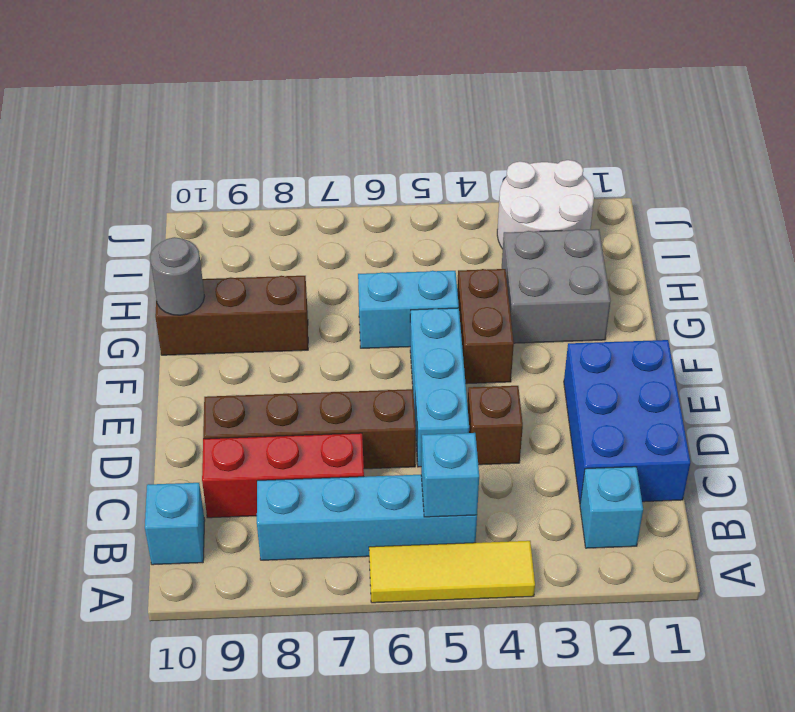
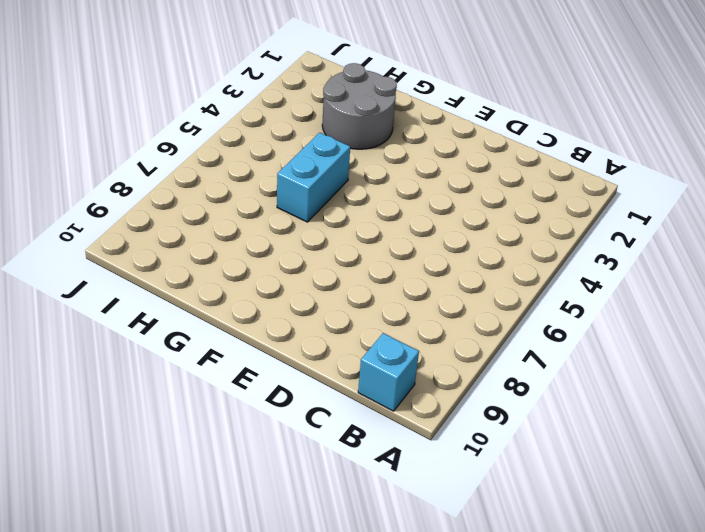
grey round brick G2:H3 level 1 -> grey brick G2:H3 level 1
none -> yellow tile A4:A6 level 1
none -> cyan brick B2 level 1
none -> cyan brick B5:B8 level 1

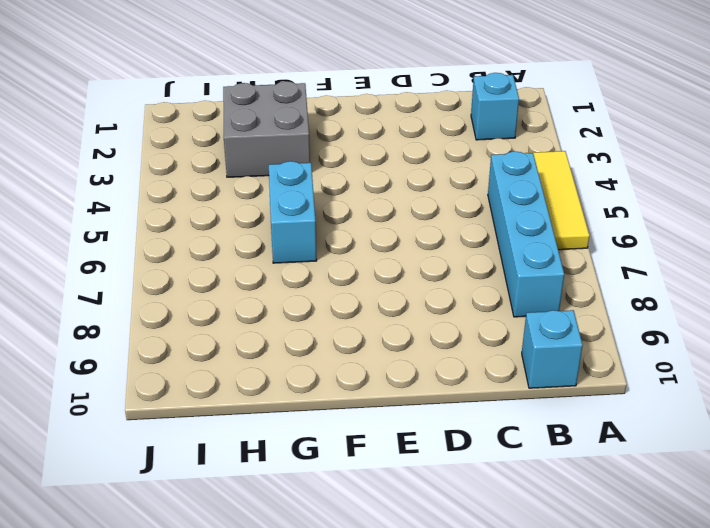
none -> blue brick C1:E2 level 1
none -> red brick C7:C9 level 1
none -> brown brick D4 level 1

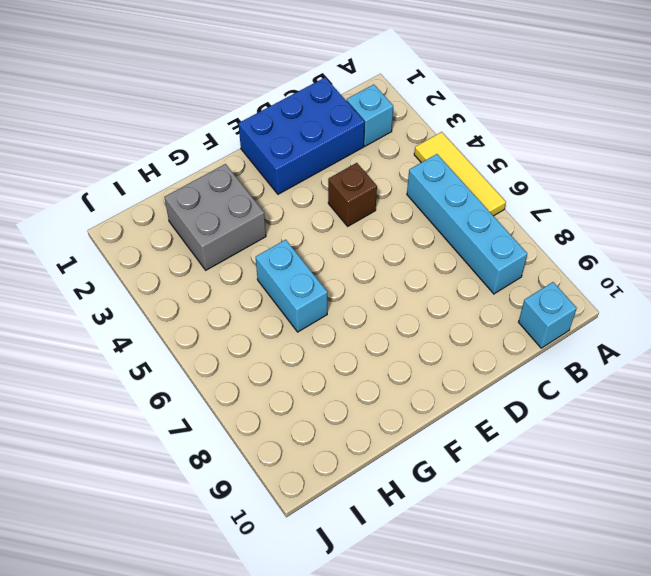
none -> red brick C7:C9 level 1
none -> cyan brick D5:F5 level 1
none -> brown brick D6:D9 level 1

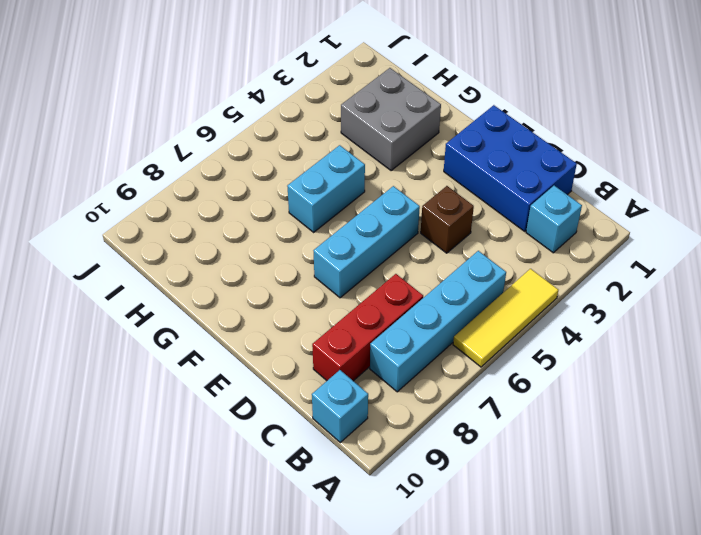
cyan brick E5:E7 level 1 -> cyan brick D5:F5 level 1
none -> brown brick D6:D9 level 1
none -> brown brick F4:G4 level 1
none -> brown brick G8:G10 level 1

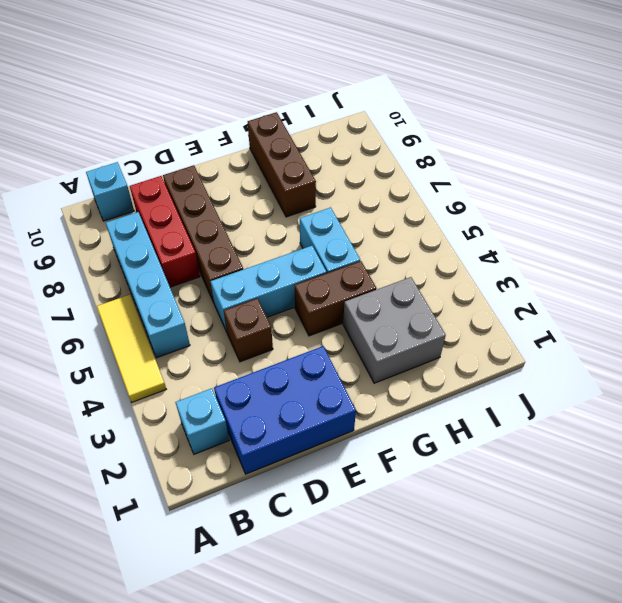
none -> white round brick I2:J3 level 1
none -> cyan brick B5 level 2
none -> grey round brick G10 level 2

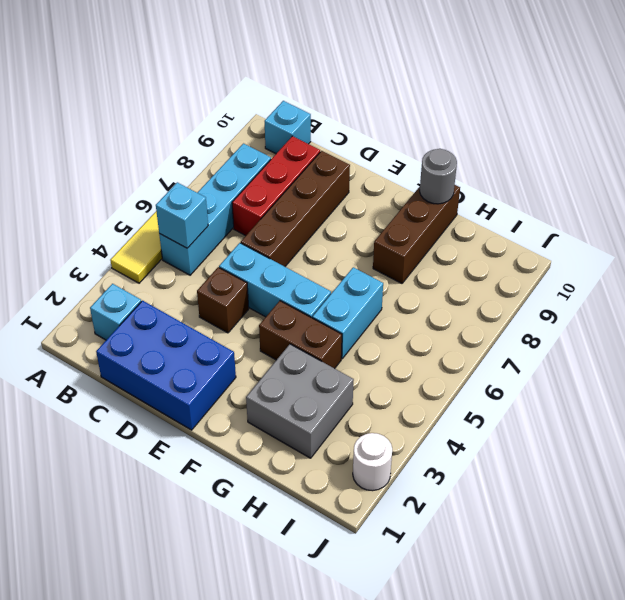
white round brick J2 level 1 -> white round brick I2:J3 level 1

